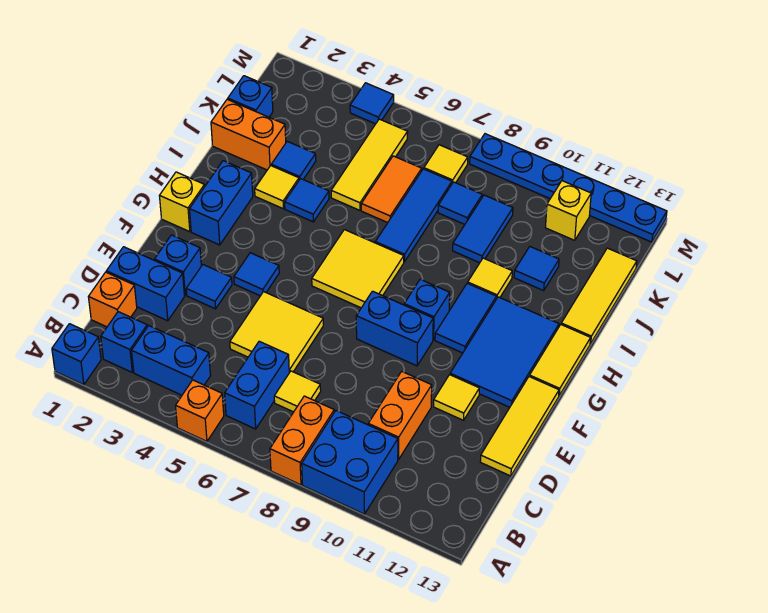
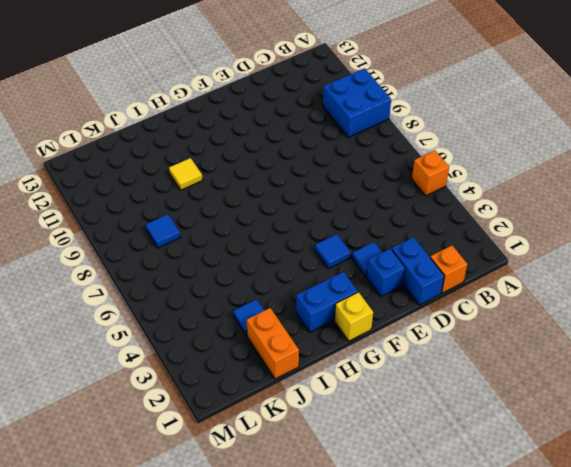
none -> blue brick A1 level 1
none -> orange brick A8:B8 level 1
none -> blue brick B2 level 1
none -> blue brick B3:B4 level 1

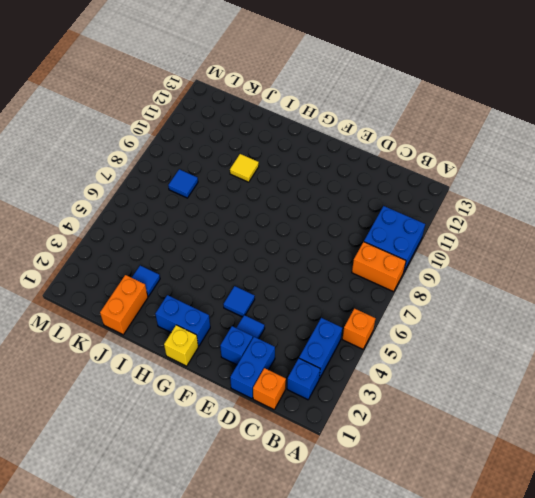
none -> blue brick A1 level 1
none -> blue brick B6:C6 level 1
none -> yellow tile C7 level 1
none -> orange brick C10:D10 level 1

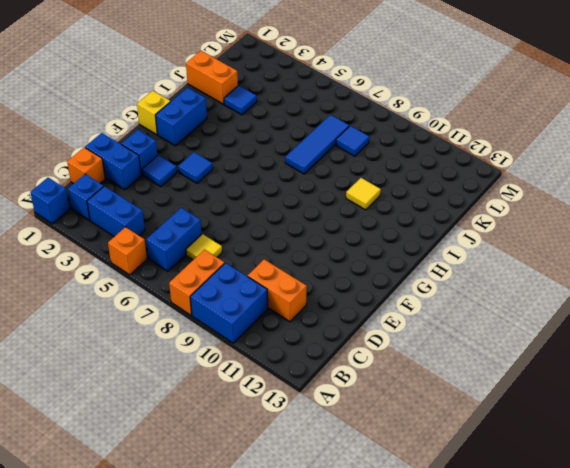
orange brick C10:C11 level 1 -> orange brick C10:D10 level 1
none -> yellow tile D5:E6 level 1
none -> yellow tile D13:F13 level 1
none -> yellow tile E11 level 1
none -> blue brick F8:F9 level 1

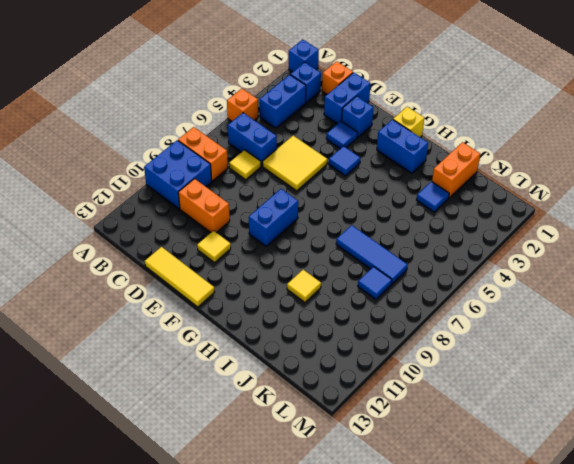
none -> blue tile F11:H12 level 1
none -> yellow tile G6:H7 level 1
none -> blue brick G9 level 1
none -> blue tile G10:H10 level 1

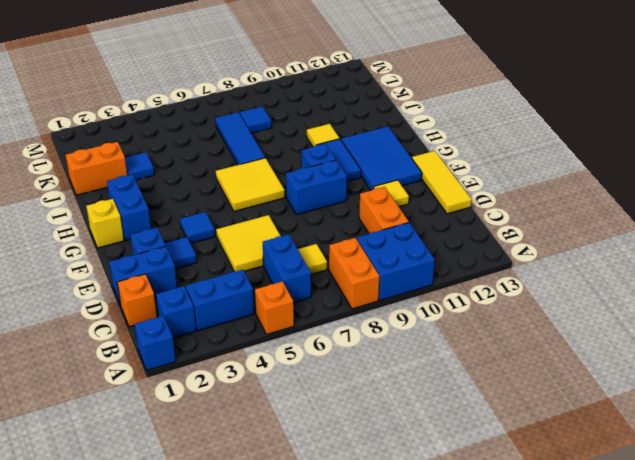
none -> yellow tile G13:H13 level 1
none -> yellow tile I3 level 1
none -> blue tile I4 level 1
none -> yellow tile I13:K13 level 1

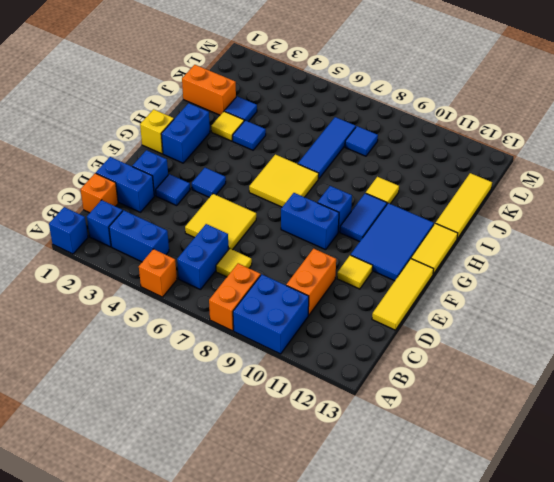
none -> yellow tile J5:L5 level 1
none -> orange tile J6:K6 level 1
none -> blue tile J9:K9 level 1
none -> blue tile J11 level 1

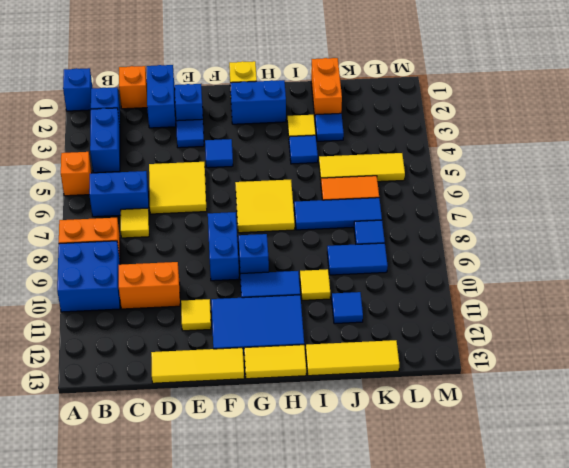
none -> blue brick K1 level 1
none -> yellow tile L7 level 1
none -> yellow brick L11 level 1
none -> blue tile M4 level 1

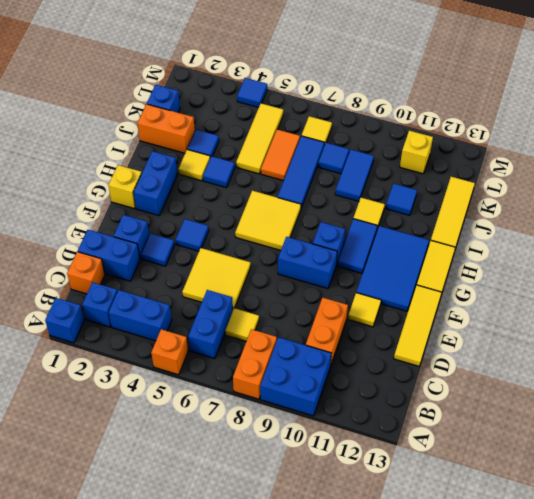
none -> blue plate M8:M13 level 1

